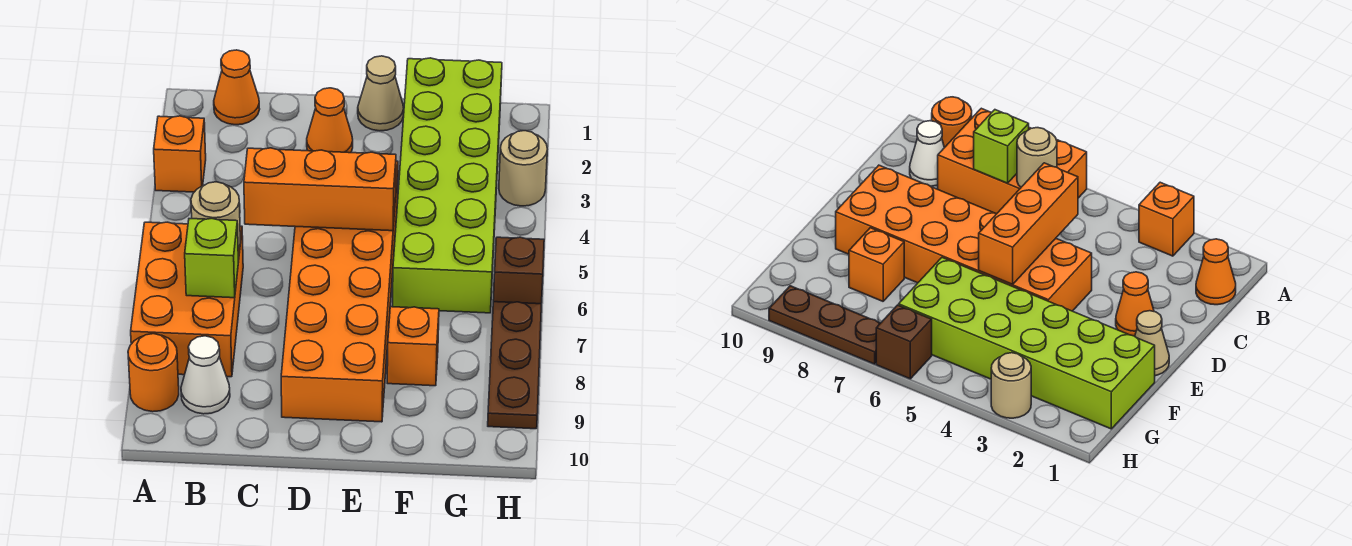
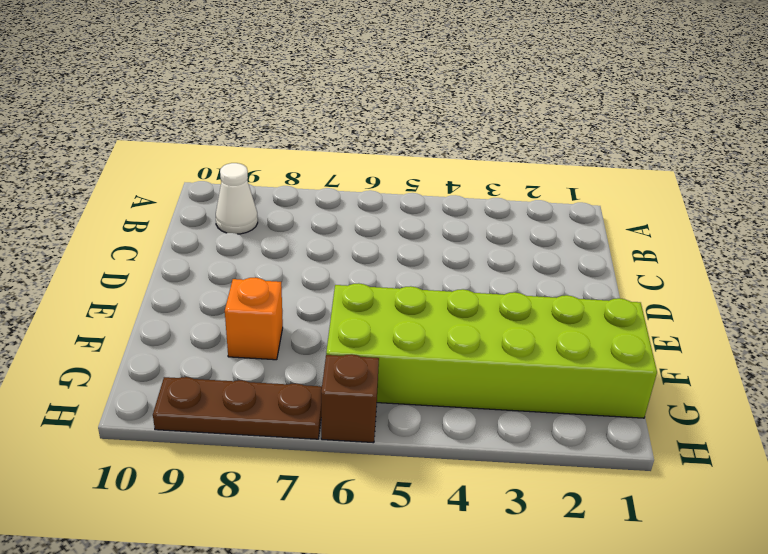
none -> orange brick A3 level 1
none -> orange brick A6:B8 level 1
none -> orange round brick A9 level 1

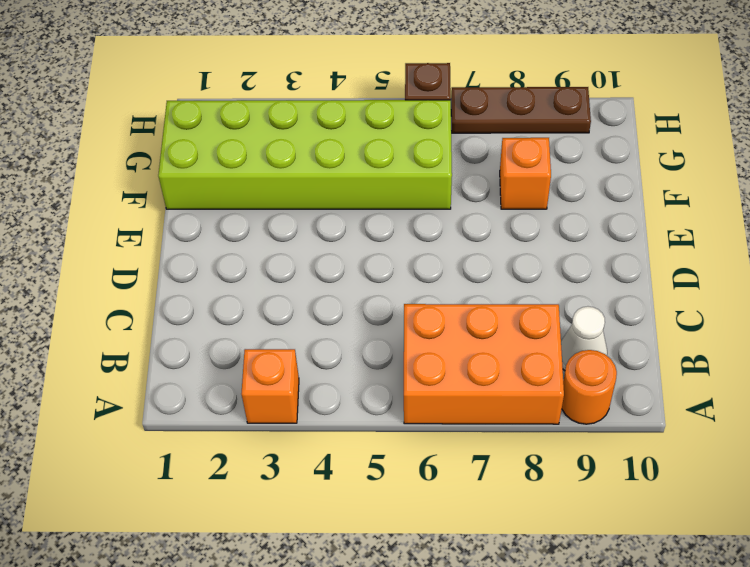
none -> orange cone B1 level 1
none -> orange cone D2 level 1
none -> orange brick D4:E9 level 1

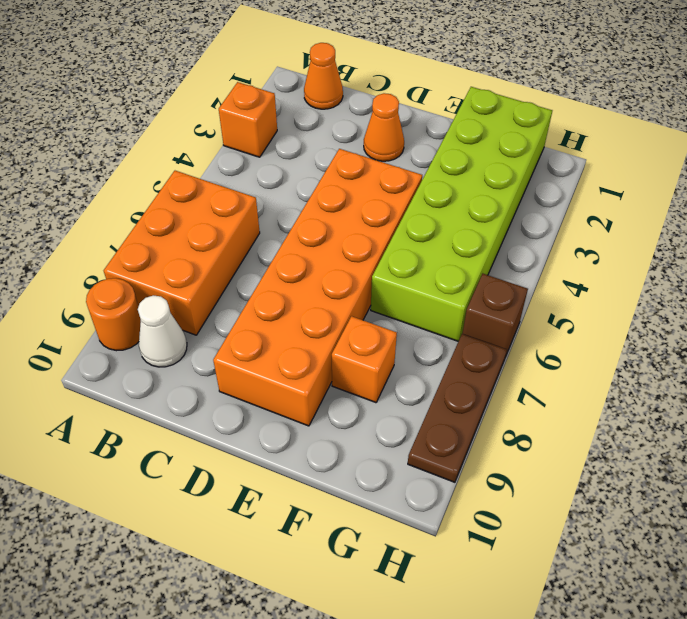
none -> tan cone E1 level 1
none -> tan round brick H3 level 1
none -> tan round brick B6 level 2

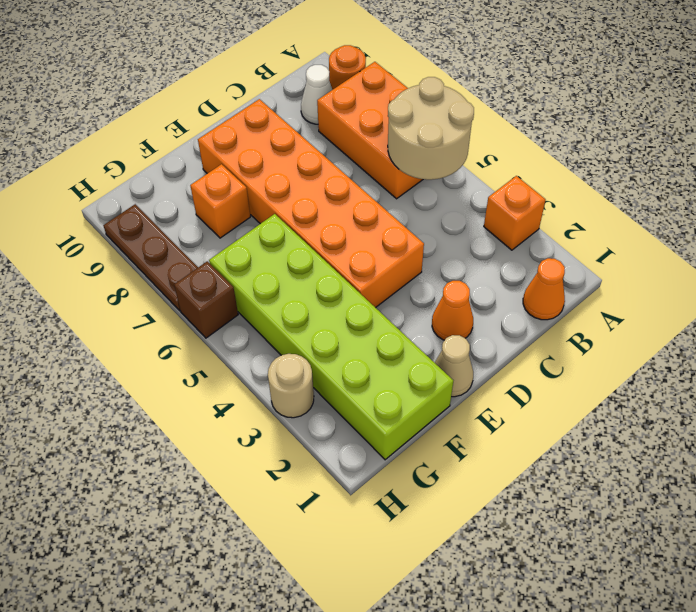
tan round brick A5:B6 level 2 -> tan round brick B6 level 2
none -> lime brick B7 level 2
none -> orange brick C5:E5 level 2

